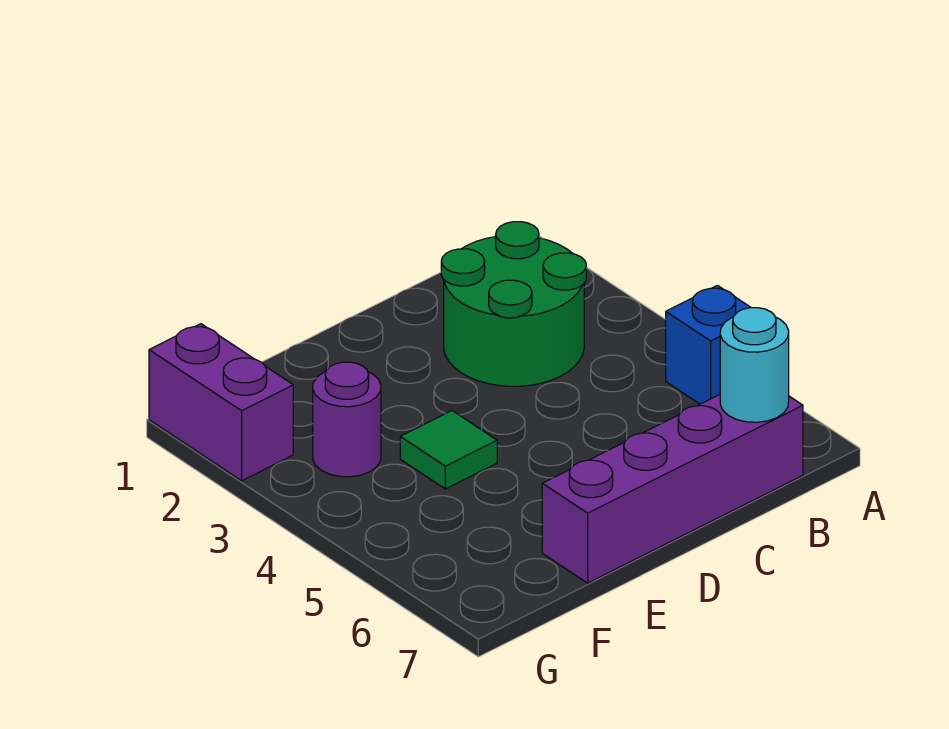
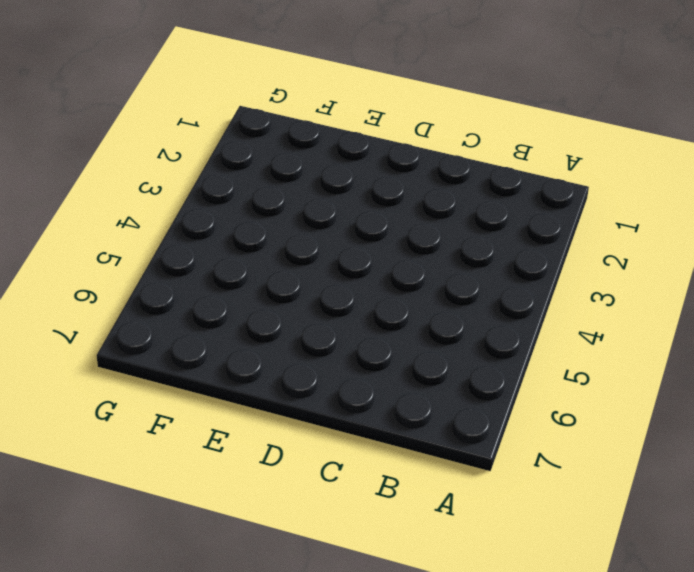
none -> blue brick A5 level 1
none -> green round brick B2:C3 level 1

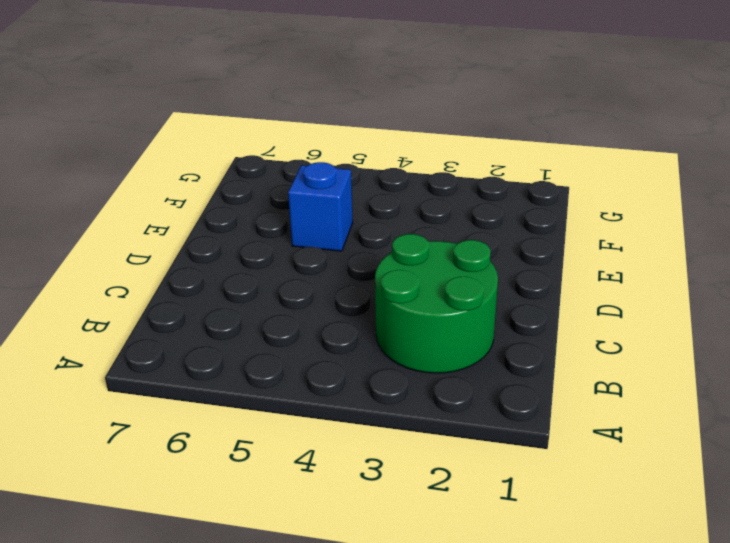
blue brick E5 level 1 -> blue brick A5 level 1
none -> purple brick B7:E7 level 1
none -> green tile E4 level 1

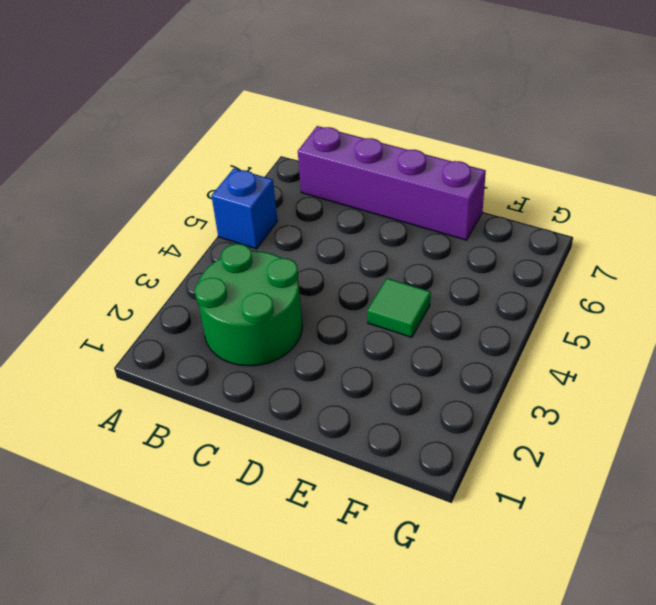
none -> purple round brick F3 level 1
none -> purple brick G1:G2 level 1

